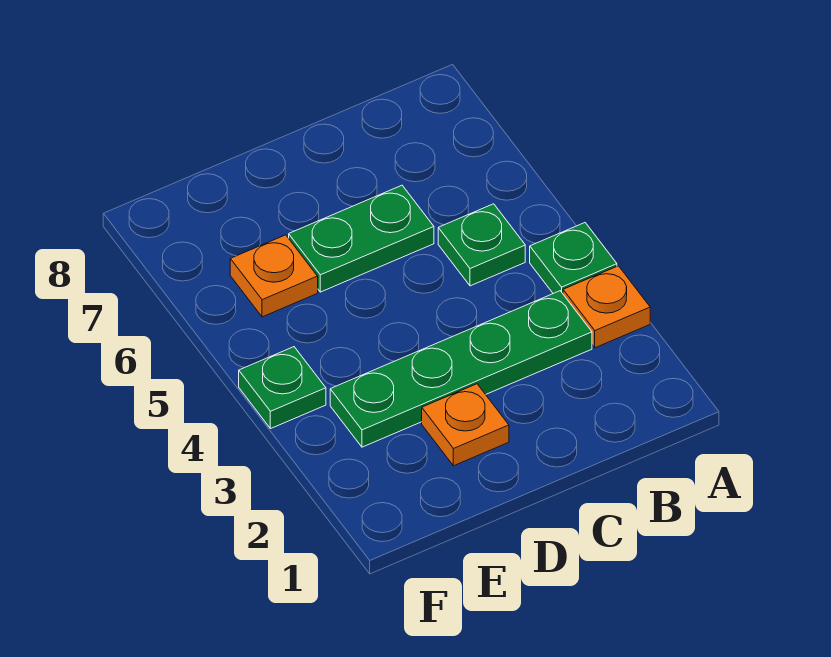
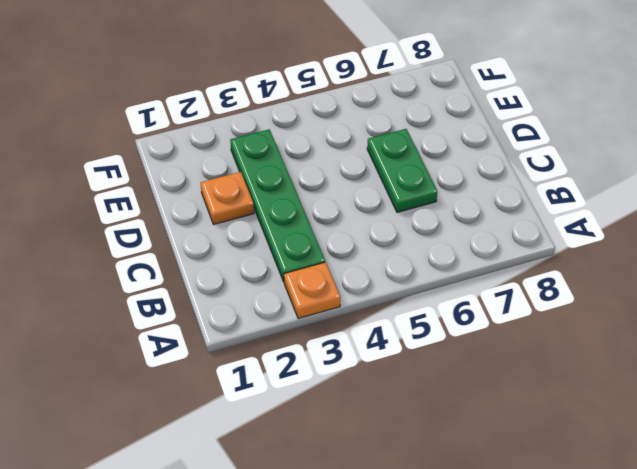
none -> green plate A4 level 1
none -> green plate B5 level 1

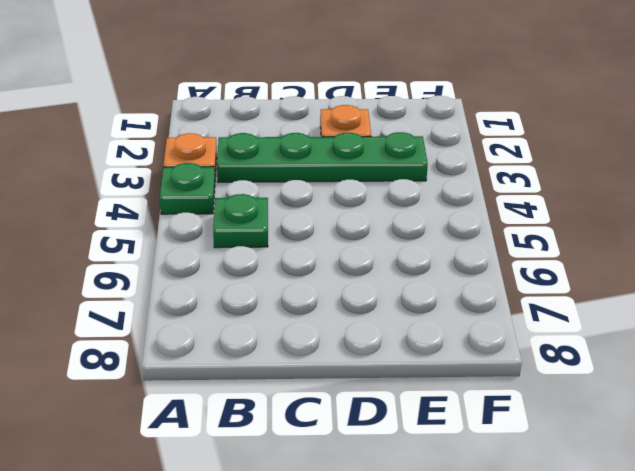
none -> green plate C6:D6 level 1
none -> orange plate E6 level 1

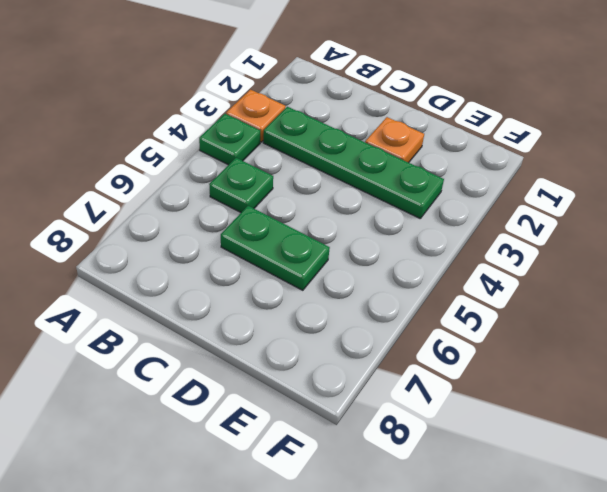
none -> orange plate E6 level 1
none -> green plate F4 level 1

